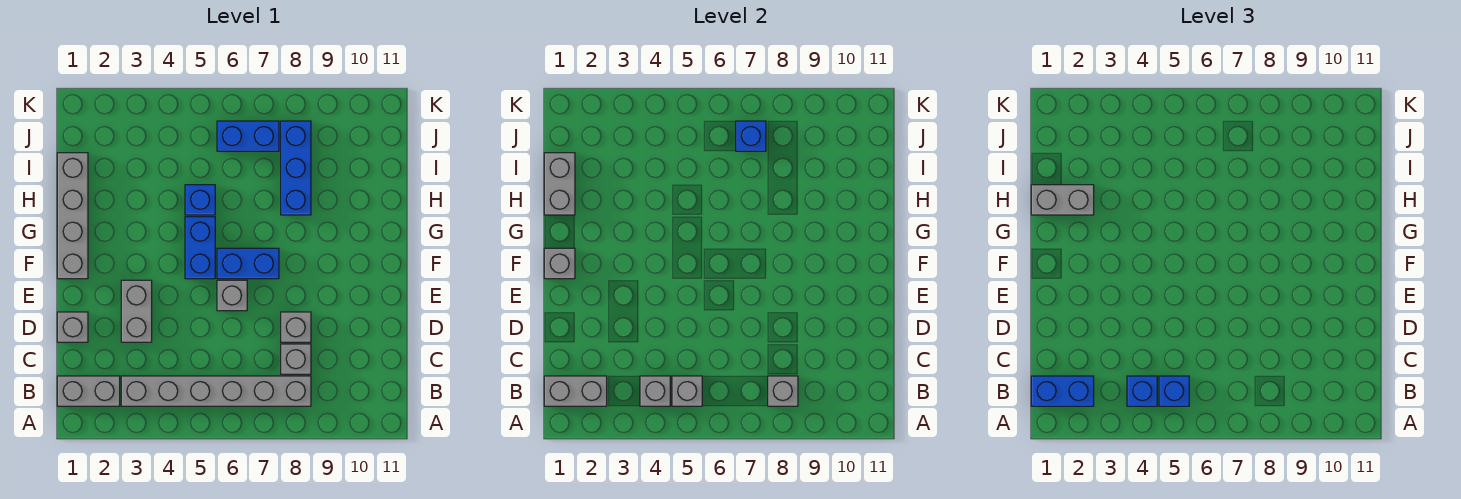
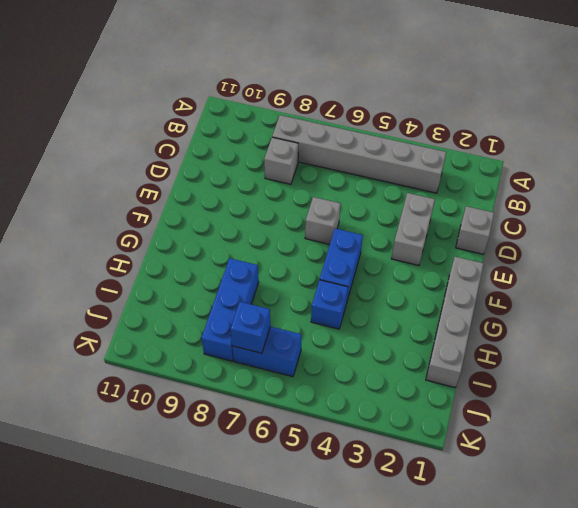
none -> grey brick B1:B2 level 1
none -> grey brick D8 level 1
none -> blue brick F6:F7 level 1

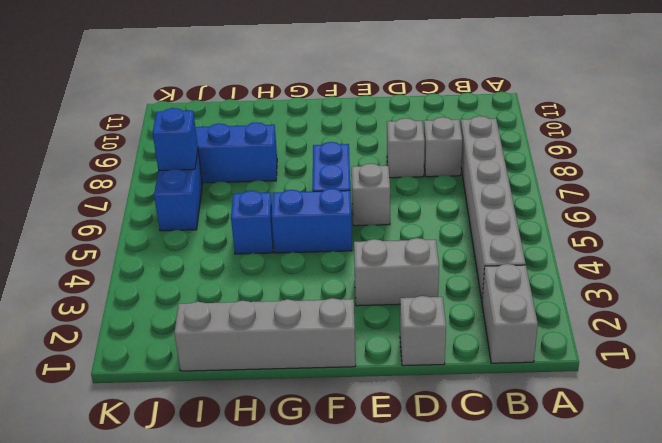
none -> grey brick B1:B2 level 2
none -> grey brick B4 level 2
none -> grey brick B5 level 2

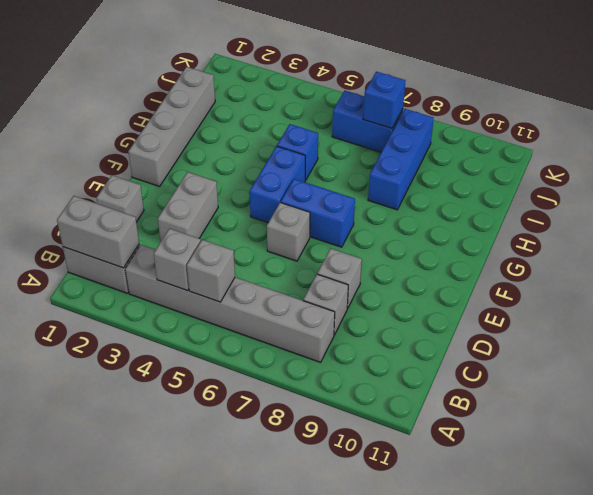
none -> grey brick B8 level 2
none -> grey brick F1 level 2
none -> grey brick H1:I1 level 2

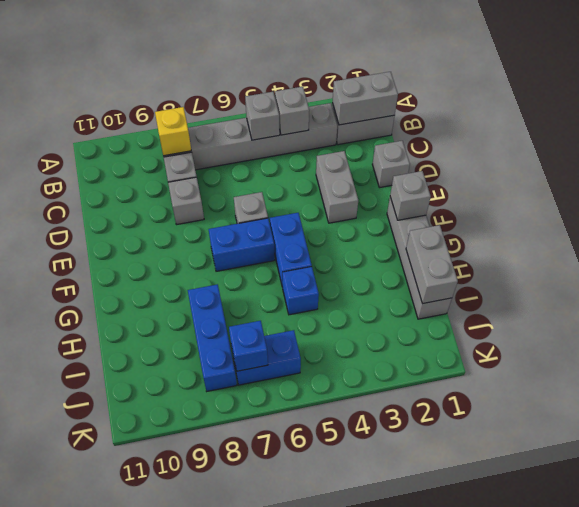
yellow brick B8 level 2 -> grey brick B8 level 2
none -> blue brick B1:B2 level 3
none -> blue brick B4 level 3
none -> blue brick B5 level 3

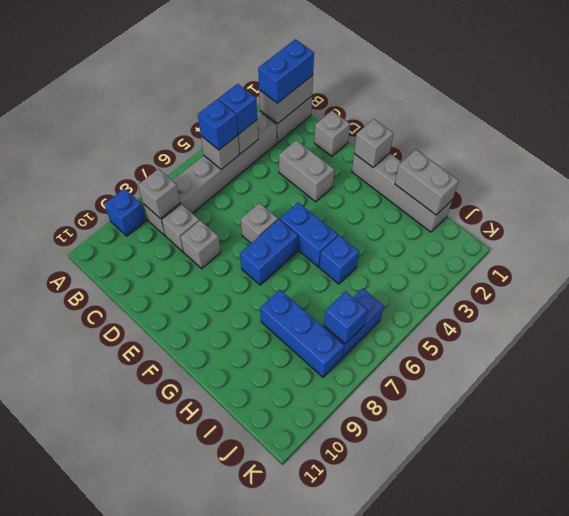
blue brick A9 level 1 -> none
none -> grey brick H1:H2 level 3

